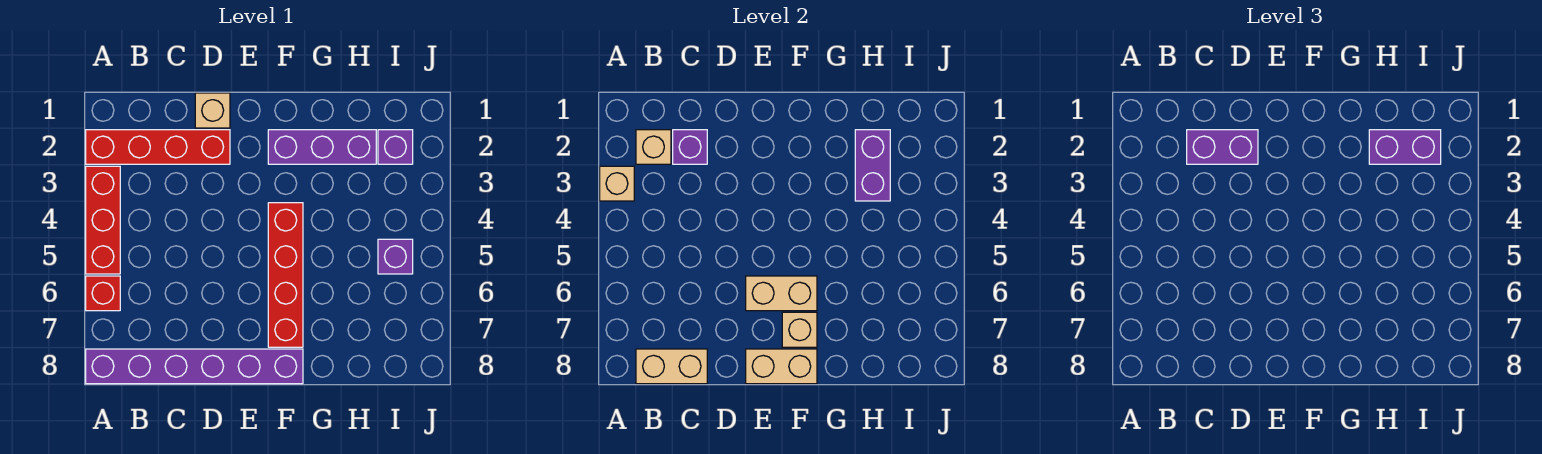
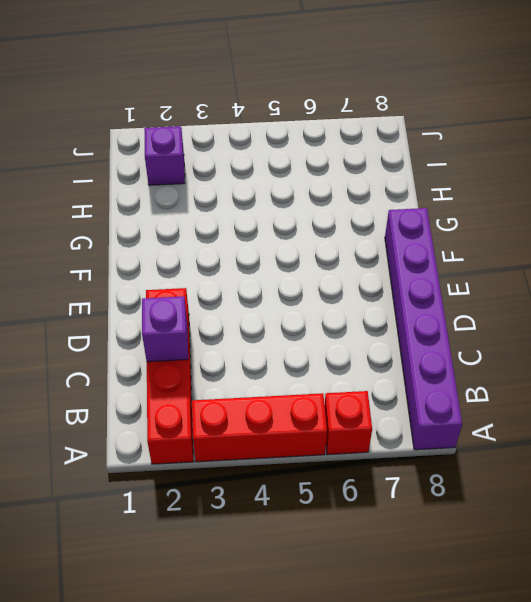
none -> tan brick D1 level 1
none -> purple brick F2:H2 level 1
none -> red brick F4:F7 level 1

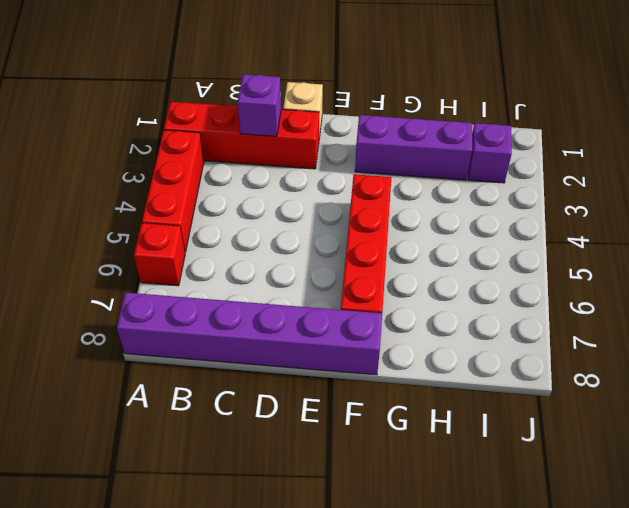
none -> purple brick I5 level 1
none -> tan brick A3 level 2
none -> tan brick B2 level 2

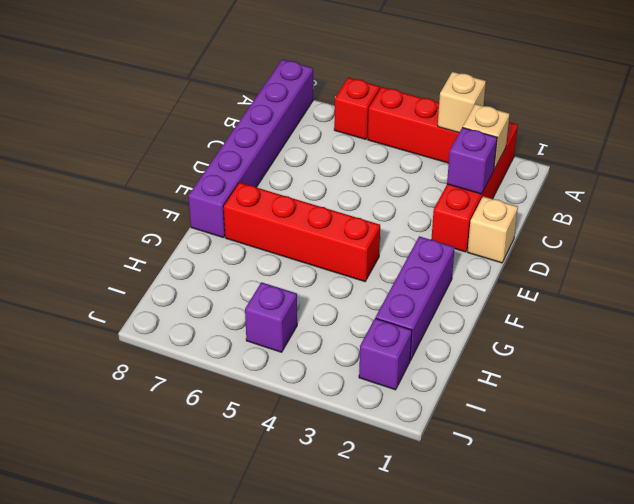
none -> tan brick B8:C8 level 2
none -> tan brick E6:F6 level 2
none -> tan brick E8:F8 level 2

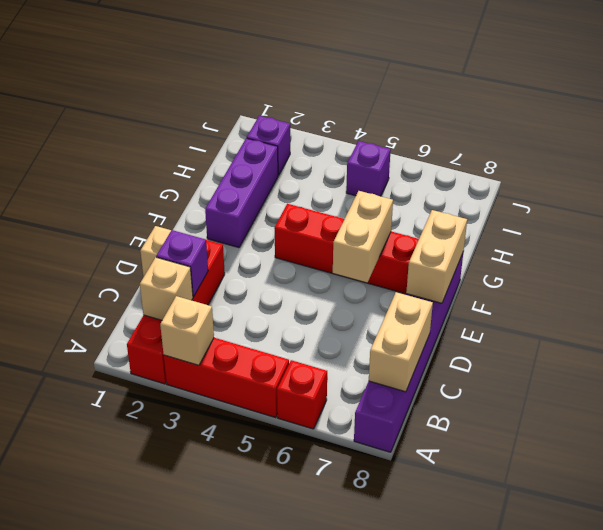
none -> tan brick F7 level 2
none -> purple brick H2:H3 level 2
none -> purple brick C2:D2 level 3

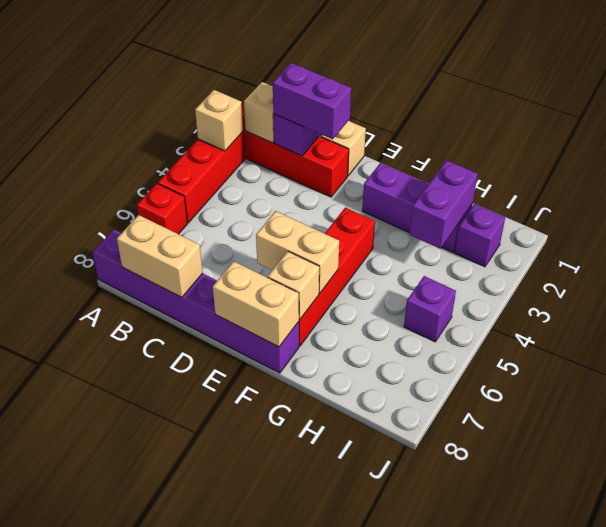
none -> purple brick H2:I2 level 3

